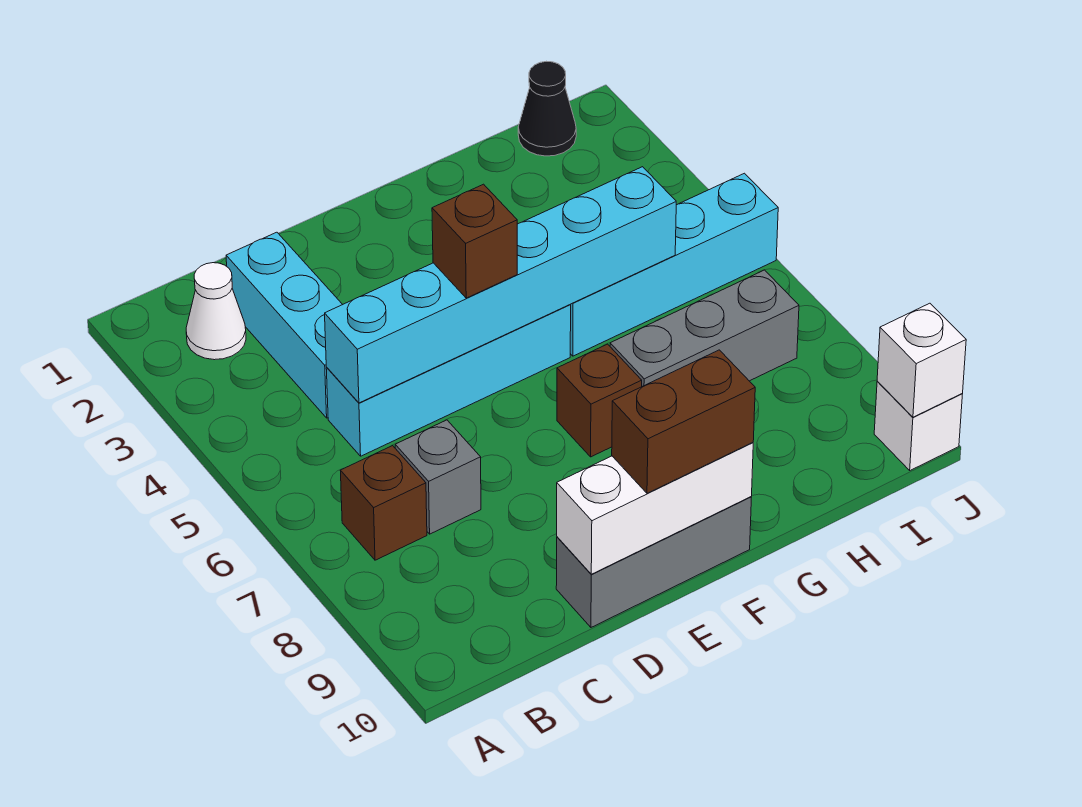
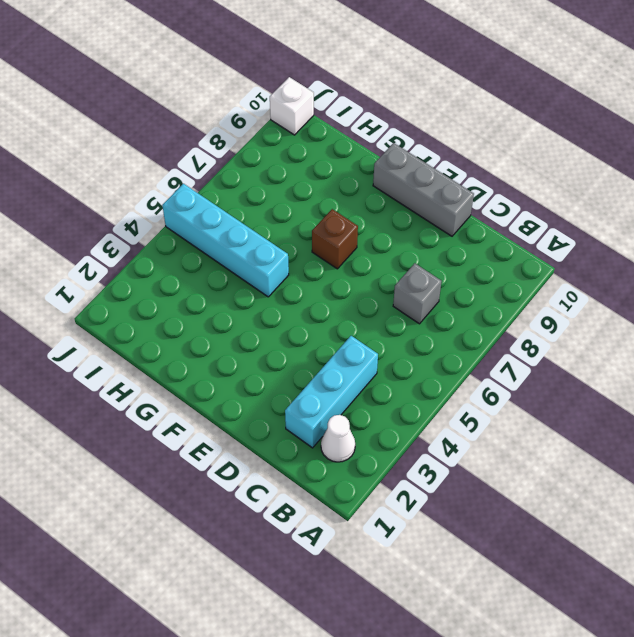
none -> brown brick B7 level 1
none -> cyan brick C5:F5 level 1
none -> grey brick G7:I7 level 1

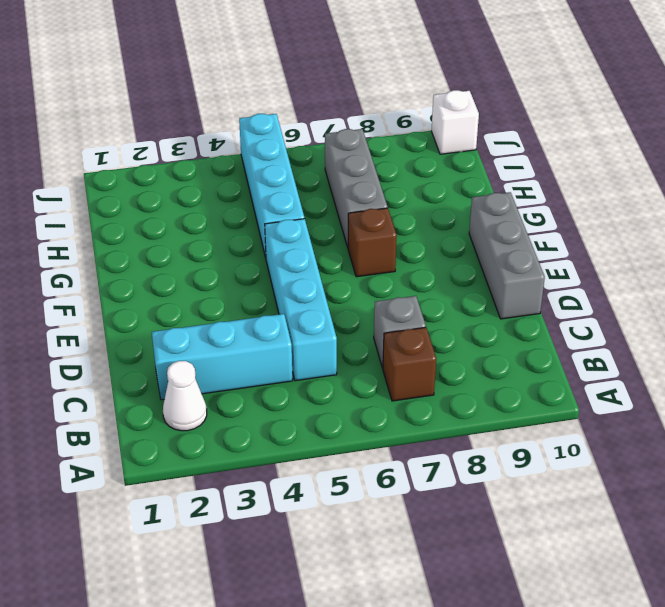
none -> black cone I1 level 1
none -> cyan brick C5:H5 level 2
none -> white brick D10:F10 level 2

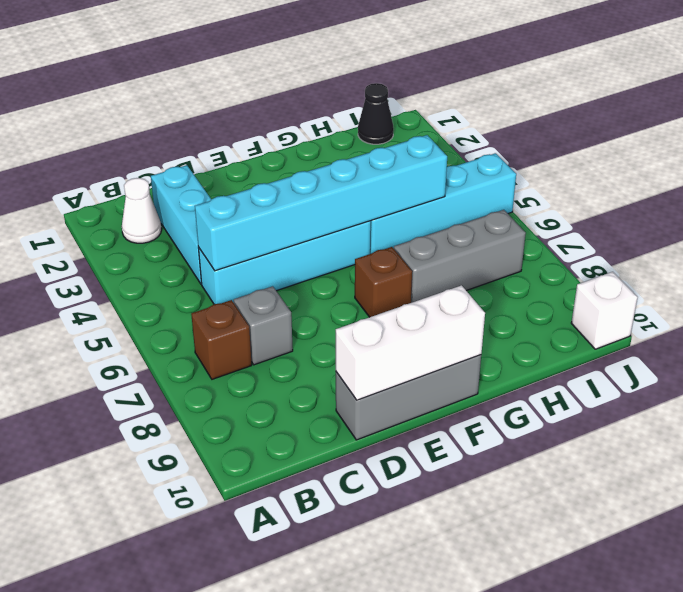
none -> white brick J10 level 2
none -> brown brick E5 level 3
none -> brown brick E10:F10 level 3

